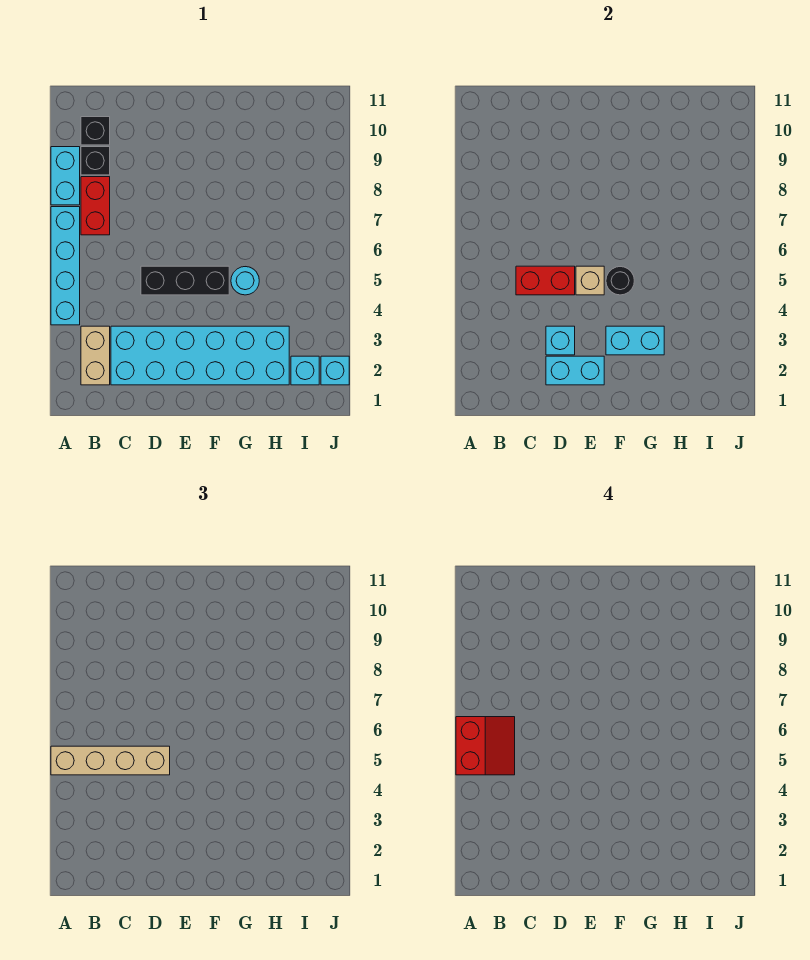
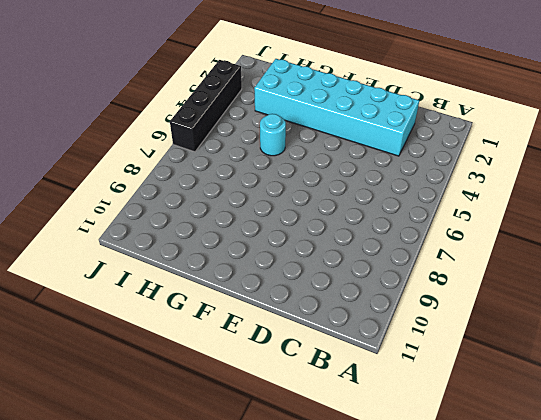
black brick J3:J6 level 1 -> none
none -> cyan brick A4:A7 level 1
none -> cyan brick A8:A9 level 1
none -> tan brick B2:B3 level 1

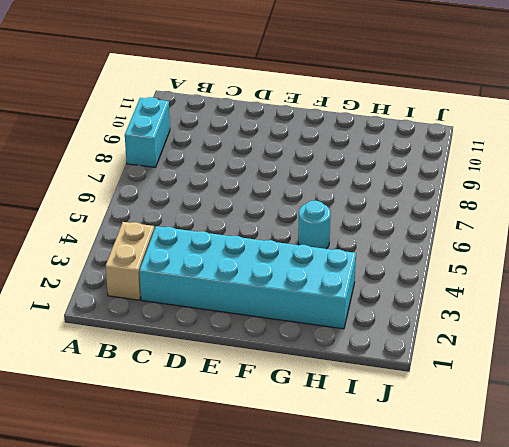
none -> cyan brick A4:A7 level 1
none -> red brick B7:B8 level 1
none -> black brick B9 level 1

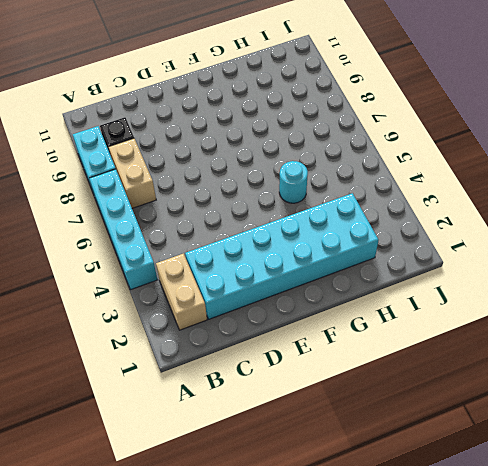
tan brick B7:B8 level 1 -> red brick B7:B8 level 1
none -> black brick B10 level 1
none -> black brick D5:F5 level 1
none -> cyan brick I2 level 1

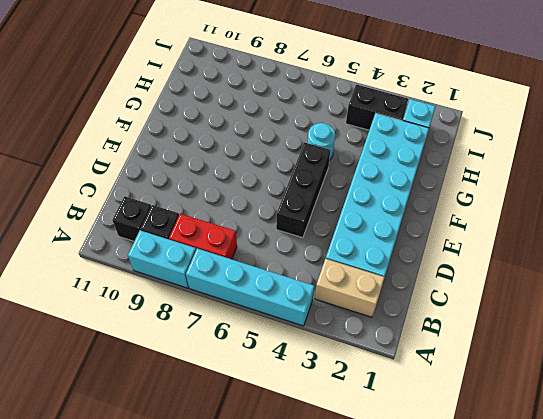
black brick I3:I4 level 1 -> none
none -> cyan brick J2 level 1
none -> red brick C5:D5 level 2
none -> cyan brick D2:E2 level 2

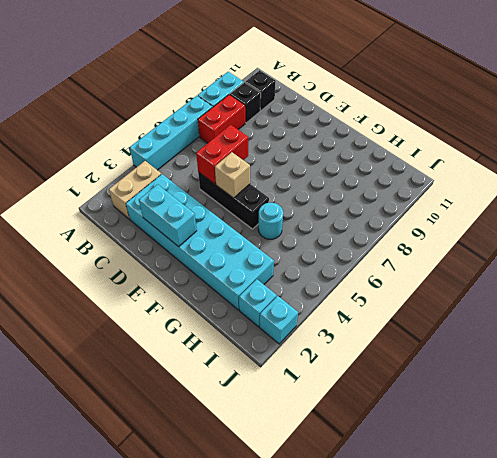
red brick D5:D6 level 2 -> red brick C5:D5 level 2
none -> cyan brick D3 level 2
none -> cyan brick F3:G3 level 2
none -> black round brick F5 level 2

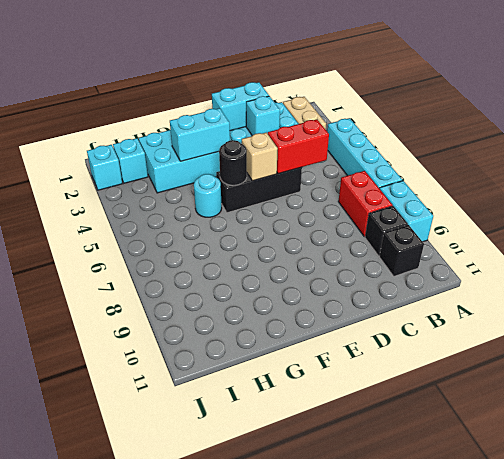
none -> tan brick A5:D5 level 3
none -> red slope A5:B6 level 4 top A

